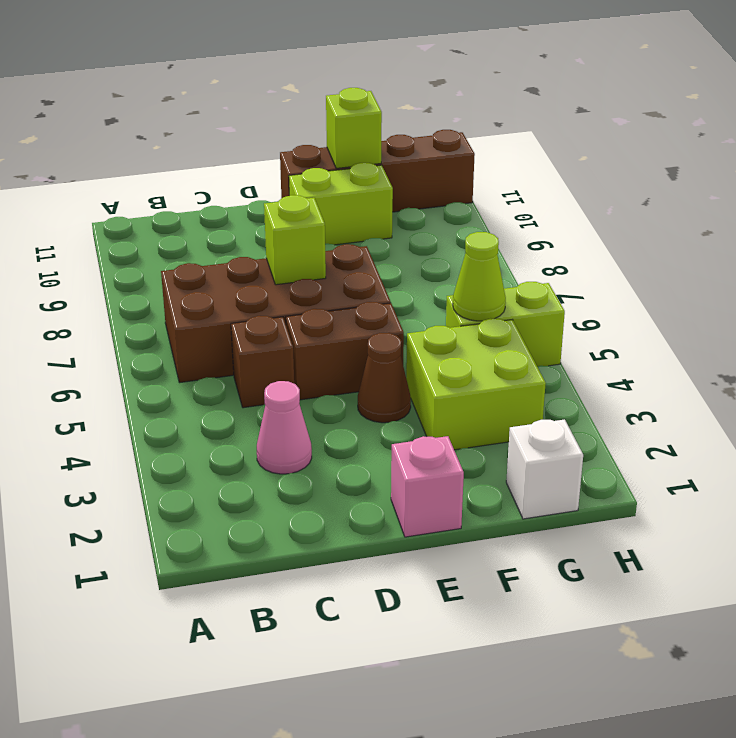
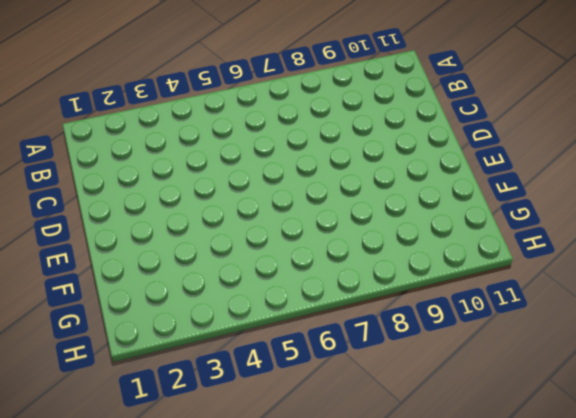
none -> brown brick B6:E7 level 1
none -> pink cone C3 level 1
none -> brown brick C5 level 1

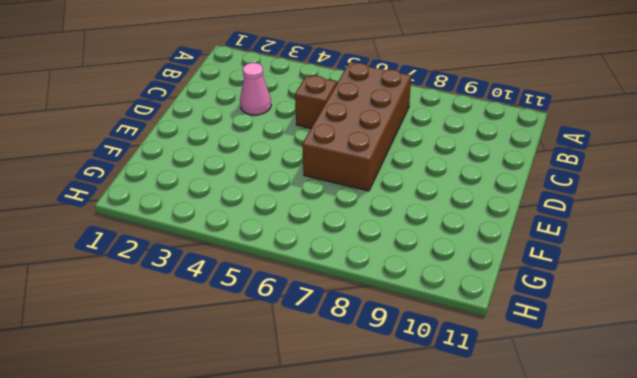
none -> brown brick D5:E5 level 1
none -> pink brick E1 level 1
none -> brown cone E4 level 1

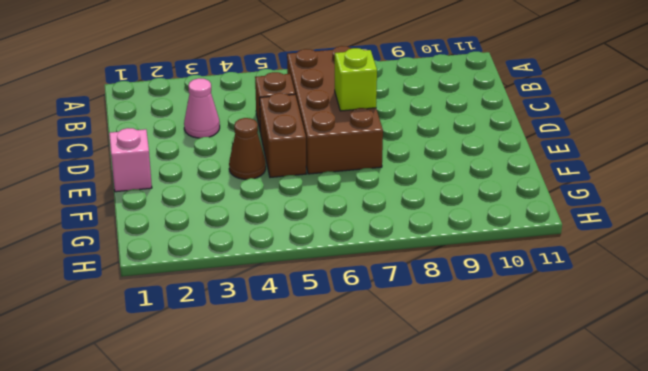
none -> lime brick E10:F10 level 1
none -> brown brick E11:H11 level 1
none -> lime brick F3:G4 level 1

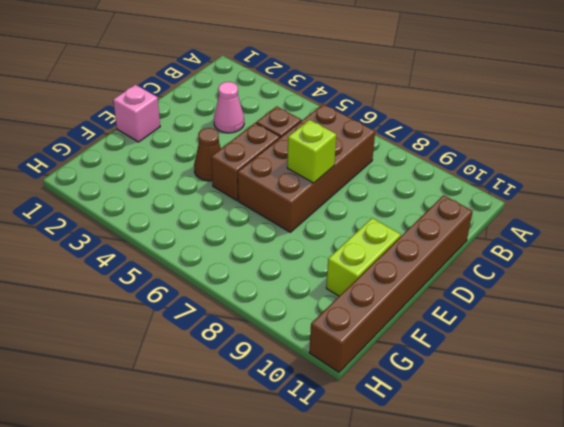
brown brick C11:H11 level 1 -> brown brick E11:H11 level 1
none -> lime brick F3:G4 level 1
none -> white brick G1 level 1
none -> lime brick G5:H5 level 1

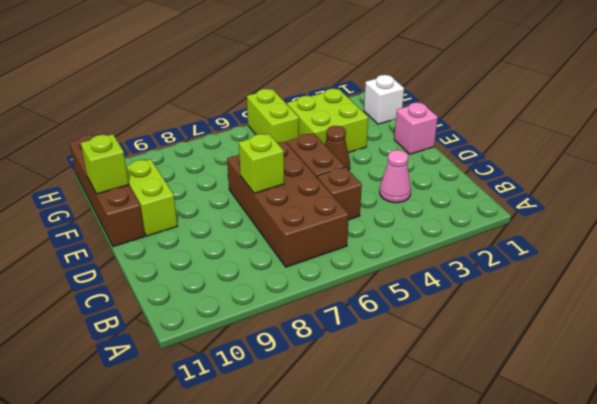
none -> lime cone G5 level 2

